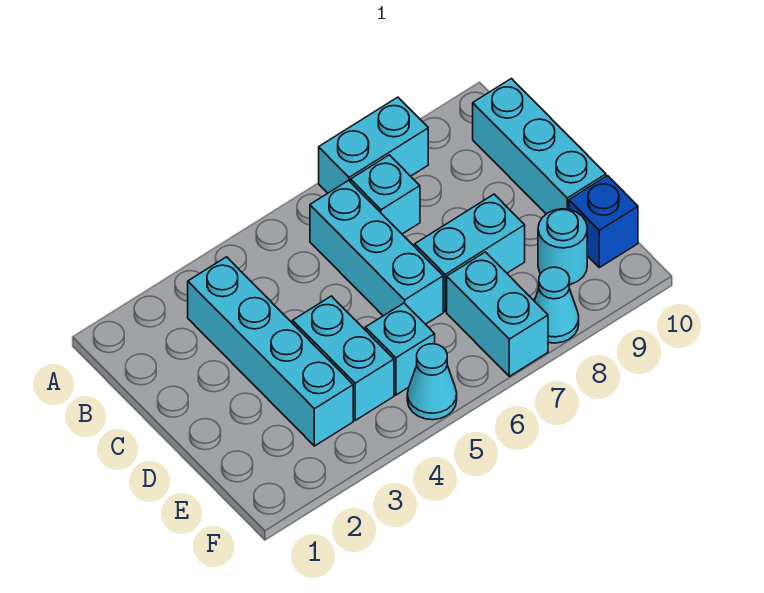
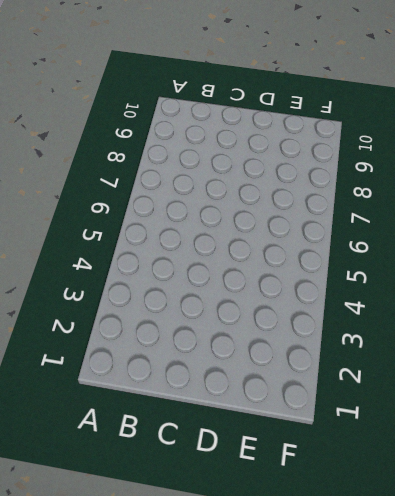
none -> cyan brick A7:A8 level 1
none -> cyan brick B3:E3 level 1
none -> cyan brick B6:D6 level 1

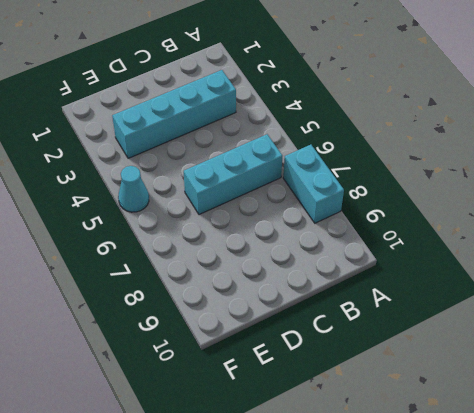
none -> cyan brick B7 level 1
none -> cyan brick B10:D10 level 1
none -> cyan brick D4:E4 level 1

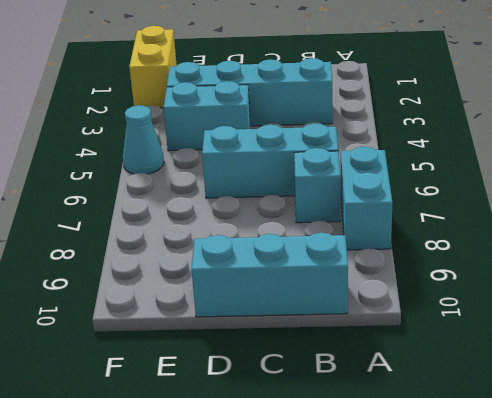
yellow brick F1:F2 level 1 -> none
none -> cyan brick D7:D8 level 1
none -> cyan brick E5 level 1
none -> cyan brick E7:F7 level 1

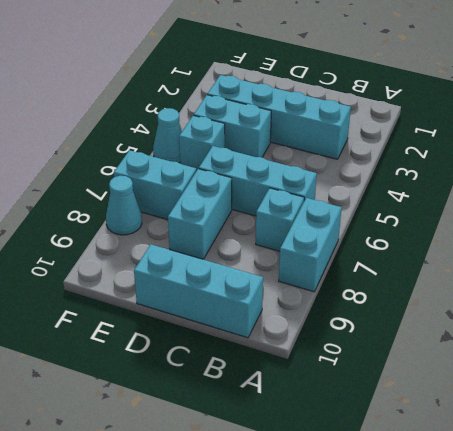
none -> cyan round brick E9 level 1
none -> blue brick E10 level 1

